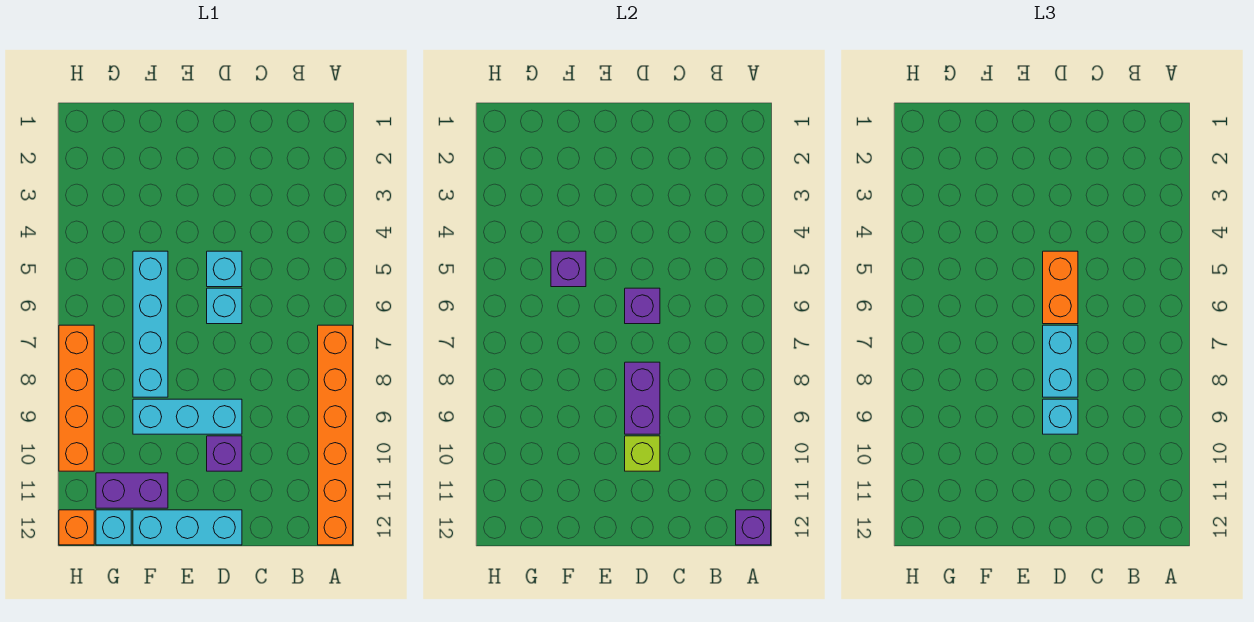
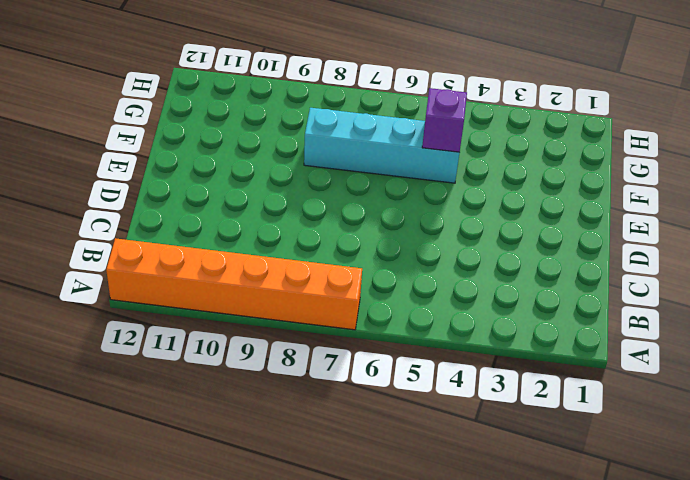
none -> cyan brick D5 level 1
none -> cyan brick D6 level 1
none -> cyan brick D9:F9 level 1

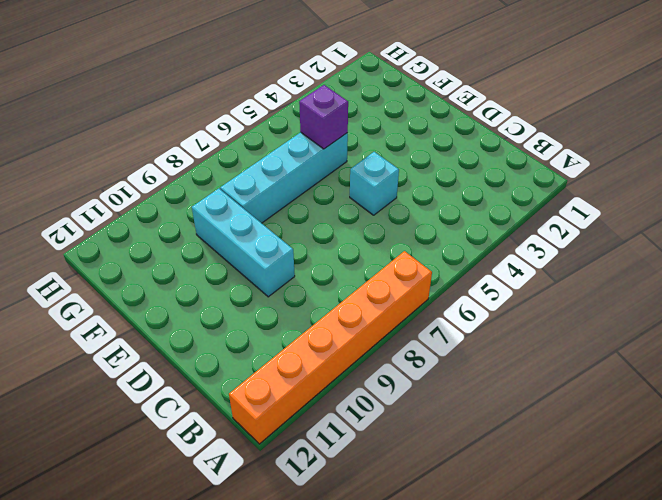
none -> cyan brick D6 level 1
none -> purple brick D10 level 1
none -> cyan brick D12:F12 level 1

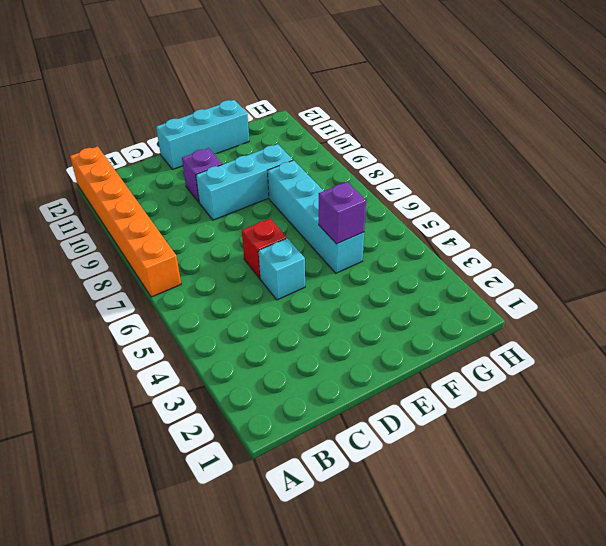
red brick D6 level 1 -> cyan brick D6 level 1
none -> purple brick F11:G11 level 1
none -> cyan brick G12 level 1
none -> orange brick H7:H10 level 1

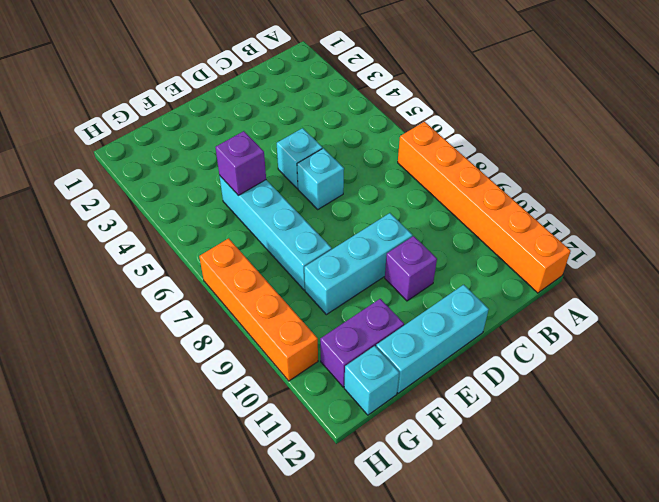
none -> orange brick H12 level 1
none -> purple brick A12 level 2
none -> purple brick D6 level 2

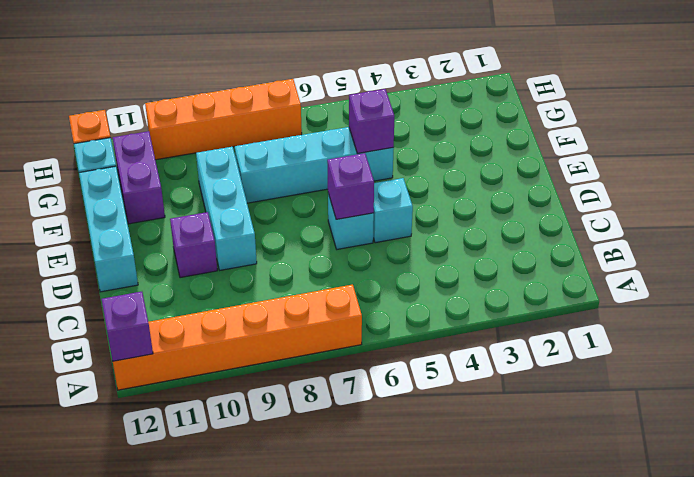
none -> purple brick D8:D9 level 2
none -> lime brick D10 level 2
none -> orange brick D5:D6 level 3

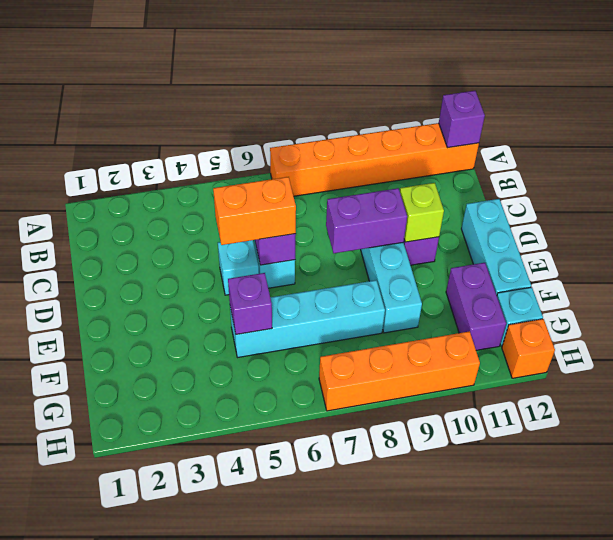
none -> cyan brick D7:D8 level 3
none -> cyan brick D9 level 3

